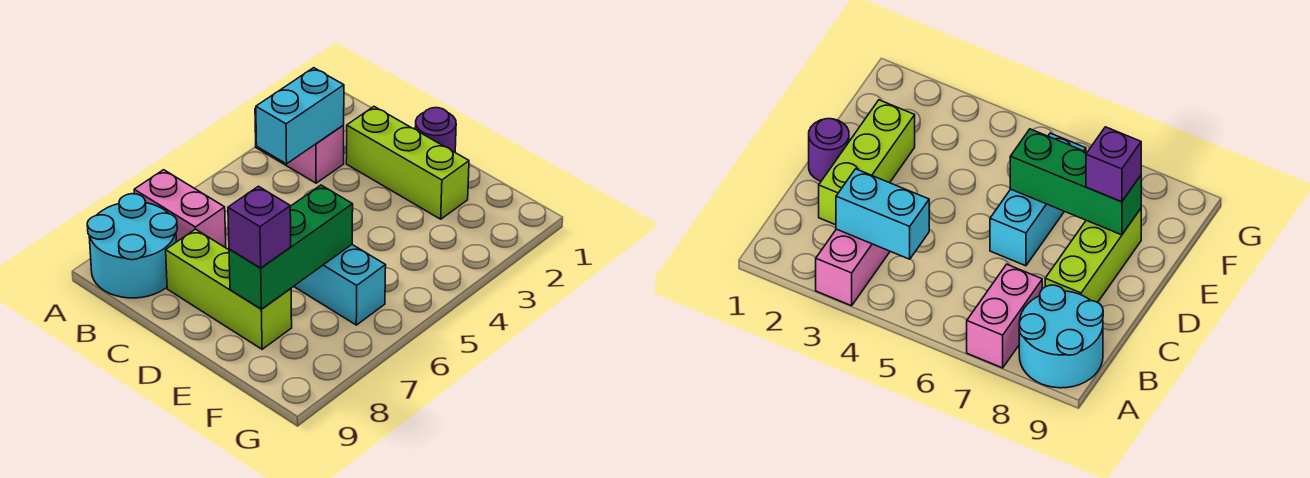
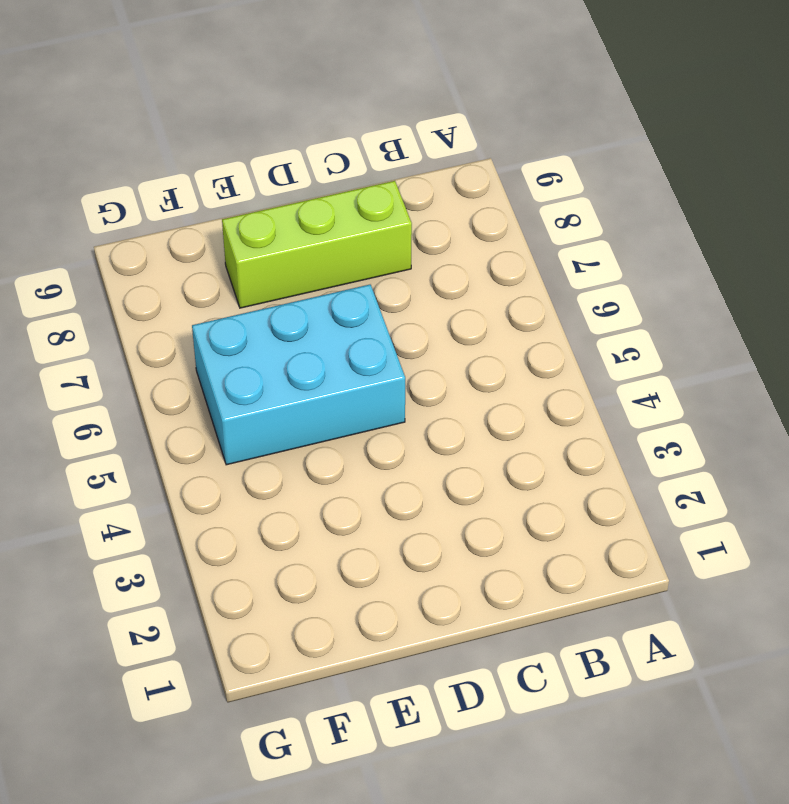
cyan brick D5:F6 level 1 -> cyan brick D6:F6 level 1
none -> pink brick A3:B3 level 1
none -> pink brick A7:B7 level 1

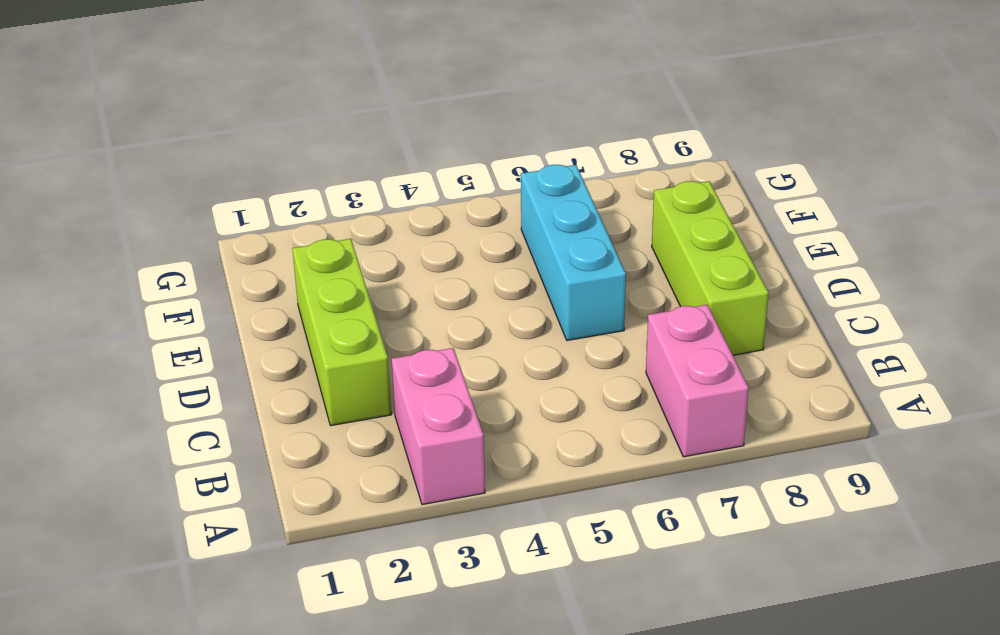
none -> cyan round brick A8:B9 level 1
none -> purple round brick D1 level 1

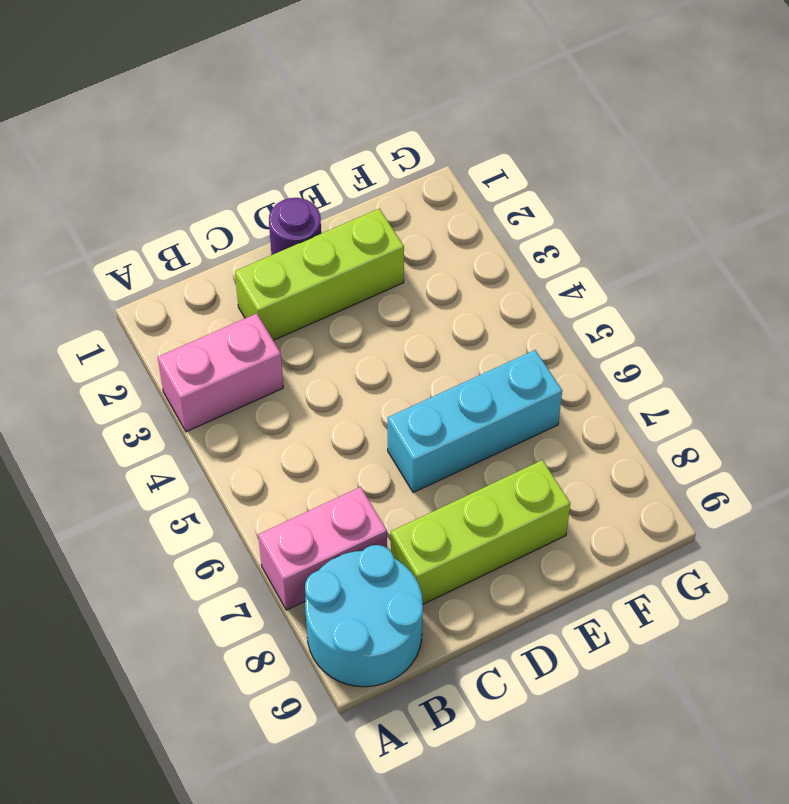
none -> cyan brick B3:B4 level 2
none -> green brick E6:E8 level 2

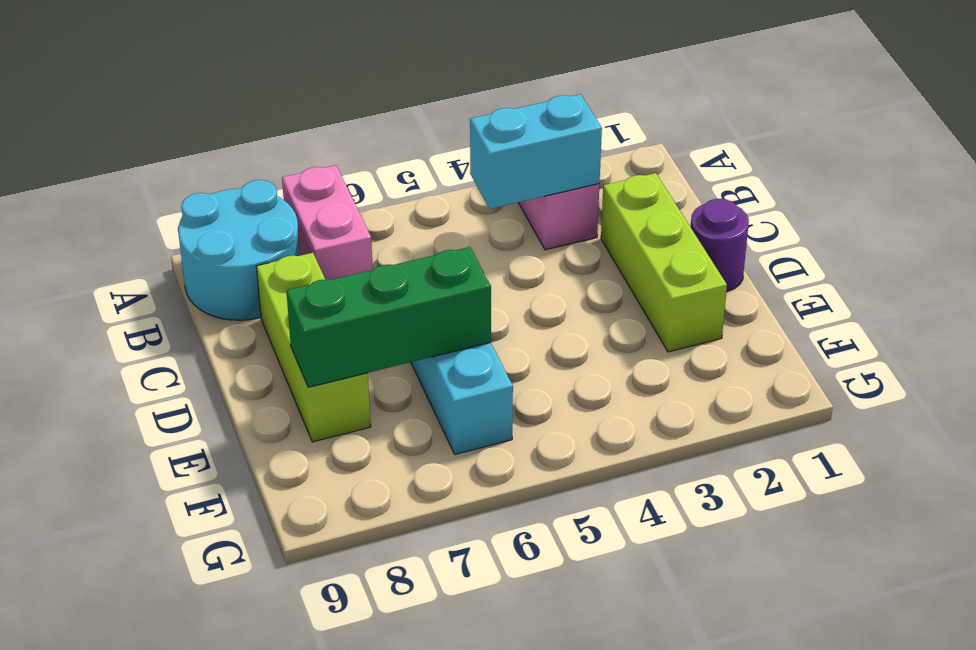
none -> purple brick E8 level 3

